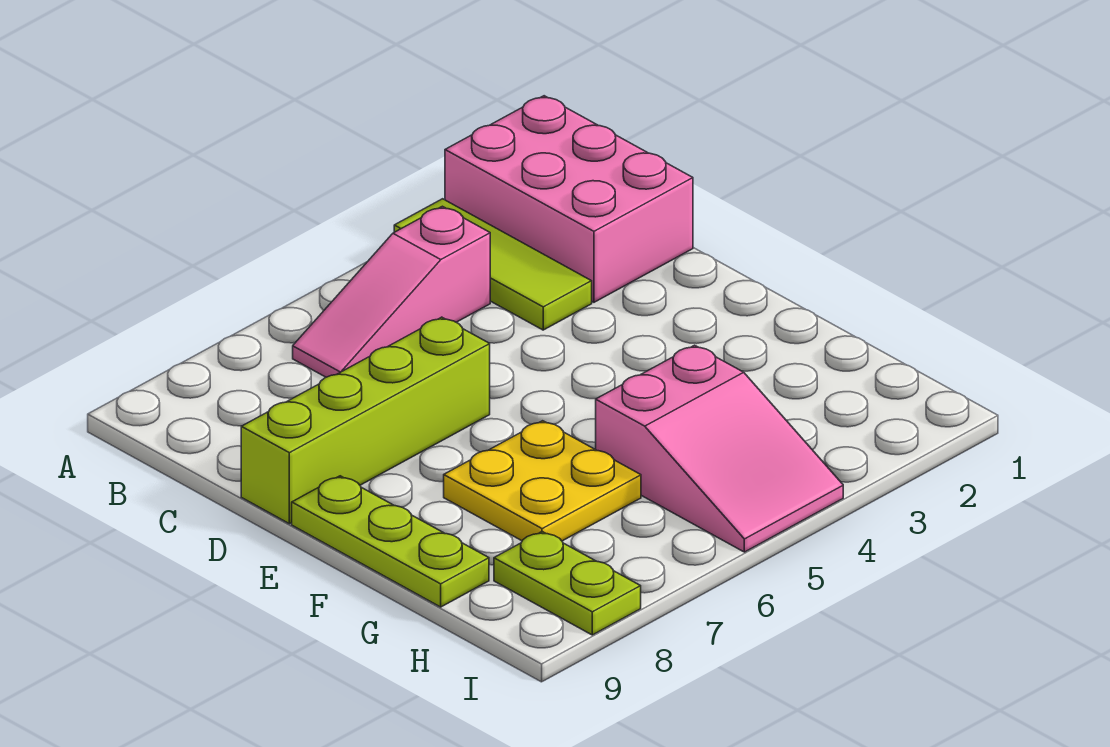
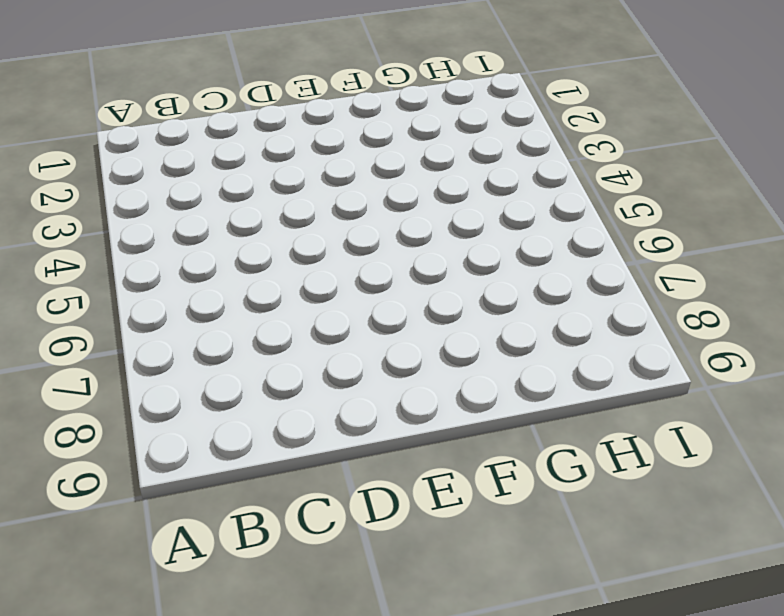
none -> pink brick A1:C2 level 1
none -> lime tile A3:C3 level 1

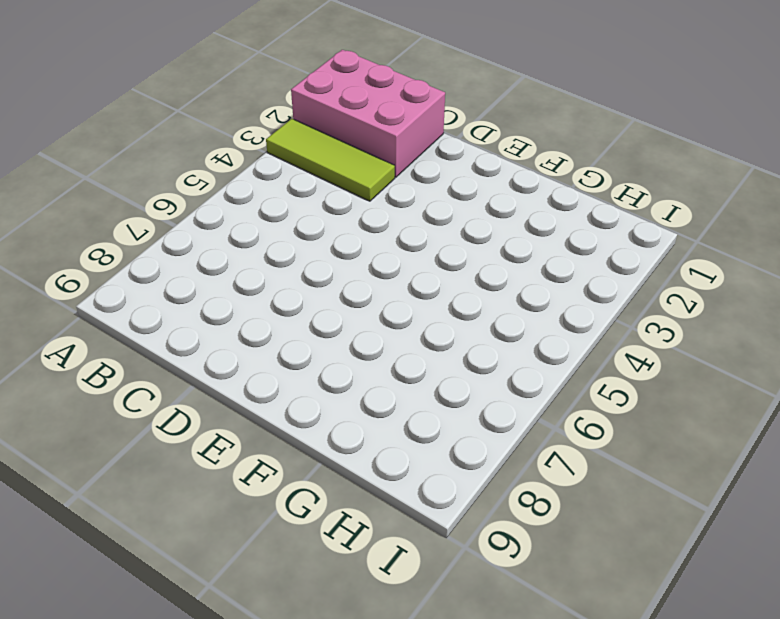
none -> pink slope B4:B6 level 1 top 4
none -> lime brick D6:D9 level 1

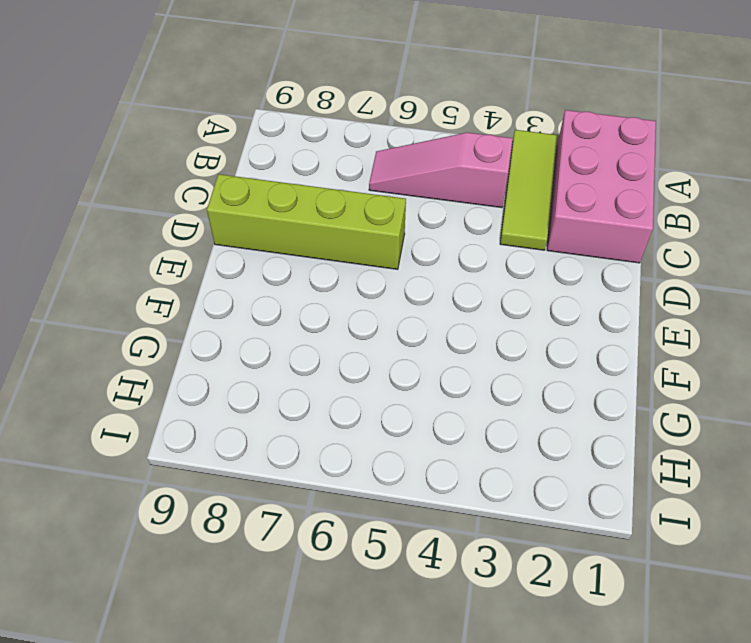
none -> lime plate E9:G9 level 1
none -> yellow plate F6:G7 level 1

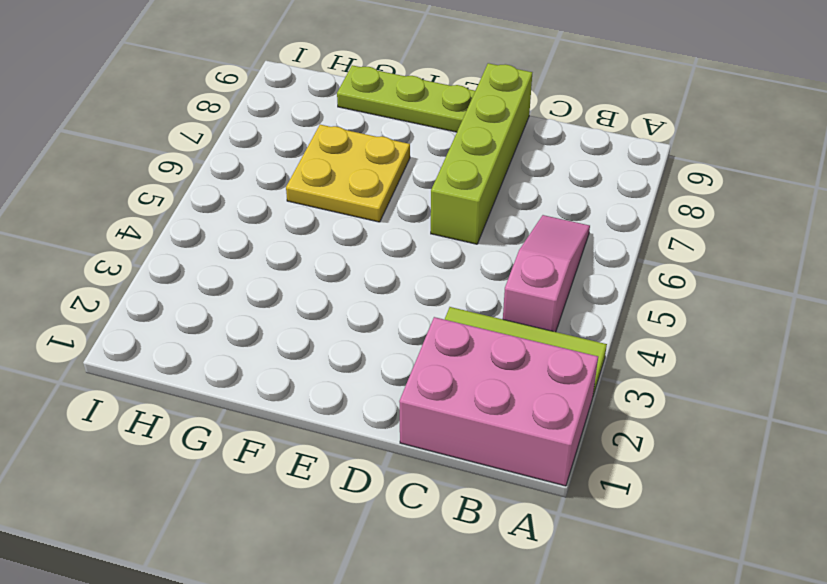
none -> pink slope G4:I5 level 1 top G
none -> lime plate H8:I8 level 1

